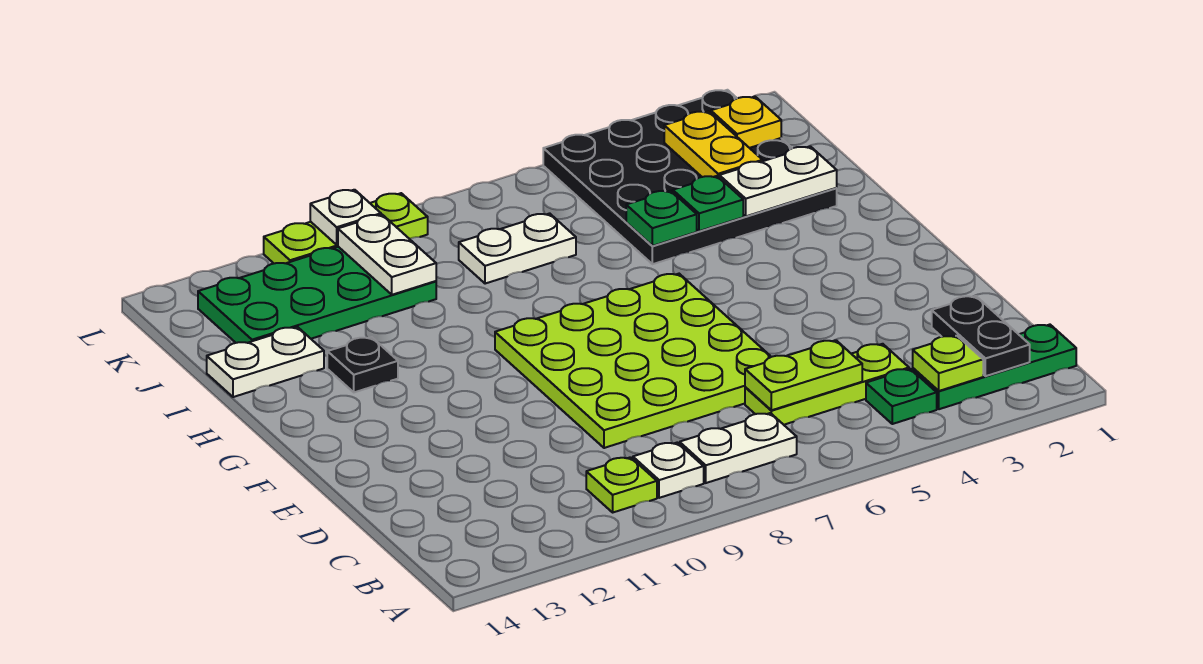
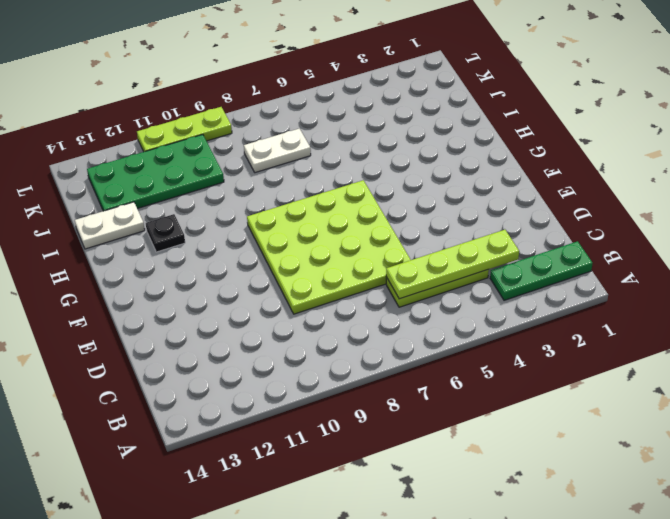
lime plate C3:C6 level 2 -> lime plate C5:C6 level 2
none -> green plate B4 level 1
none -> white plate B7:B8 level 1
none -> white plate B9 level 1

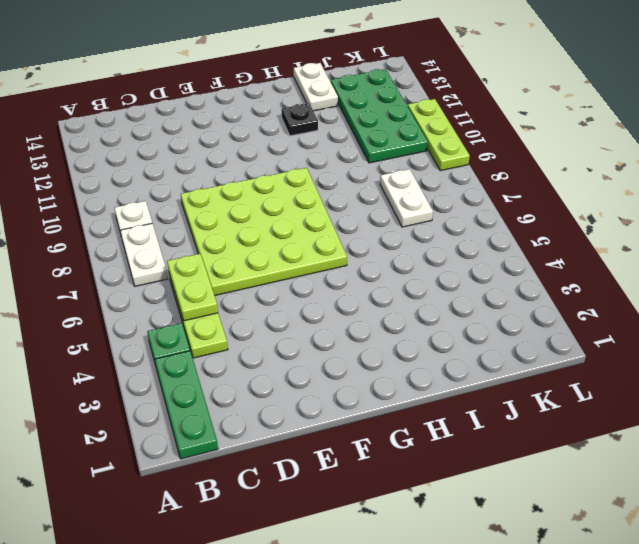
none -> lime plate B10 level 1
none -> black plate I2:L5 level 1
none -> black plate B2:C2 level 2

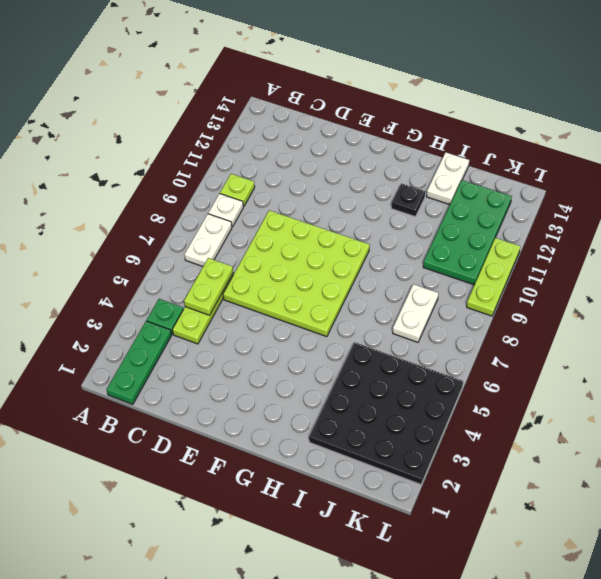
none -> black plate B2:C2 level 2
none -> lime plate B3 level 2
none -> white plate I2:I3 level 2

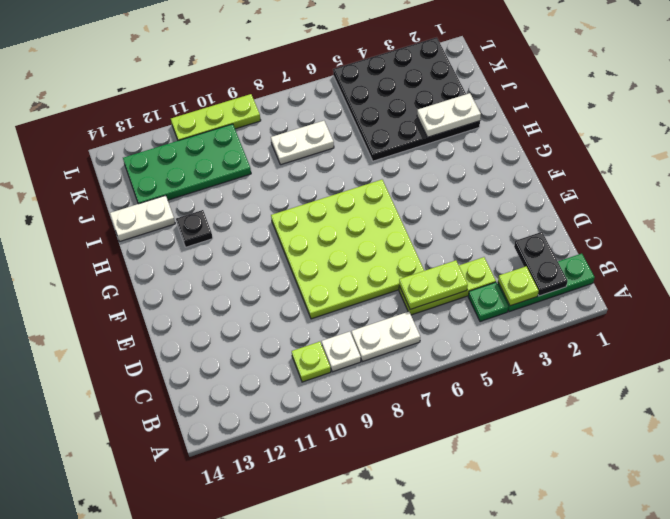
none -> green plate I4 level 2
none -> green plate I5 level 2
none -> yellow plate J3:K3 level 2

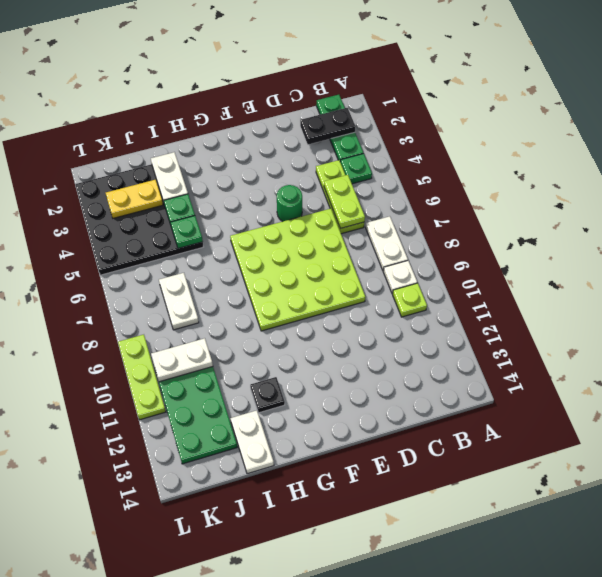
green round brick E5 level 1 -> none
none -> lime plate B3 level 2
none -> yellow plate K2 level 2
none -> white plate L10 level 2

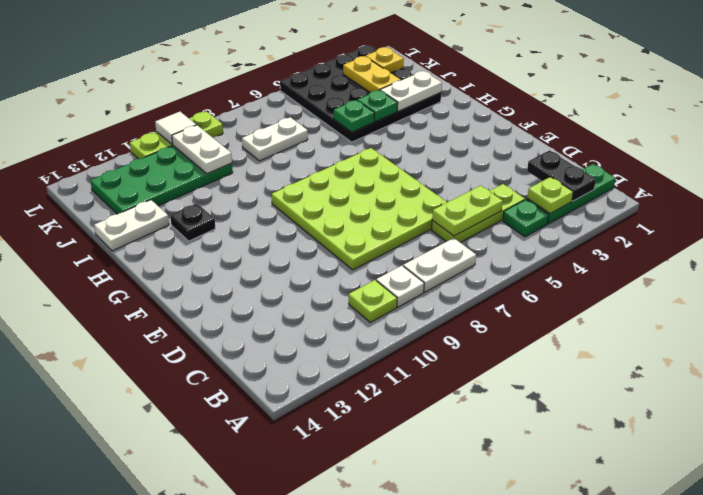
white tile L10 level 2 -> white plate L10 level 2

